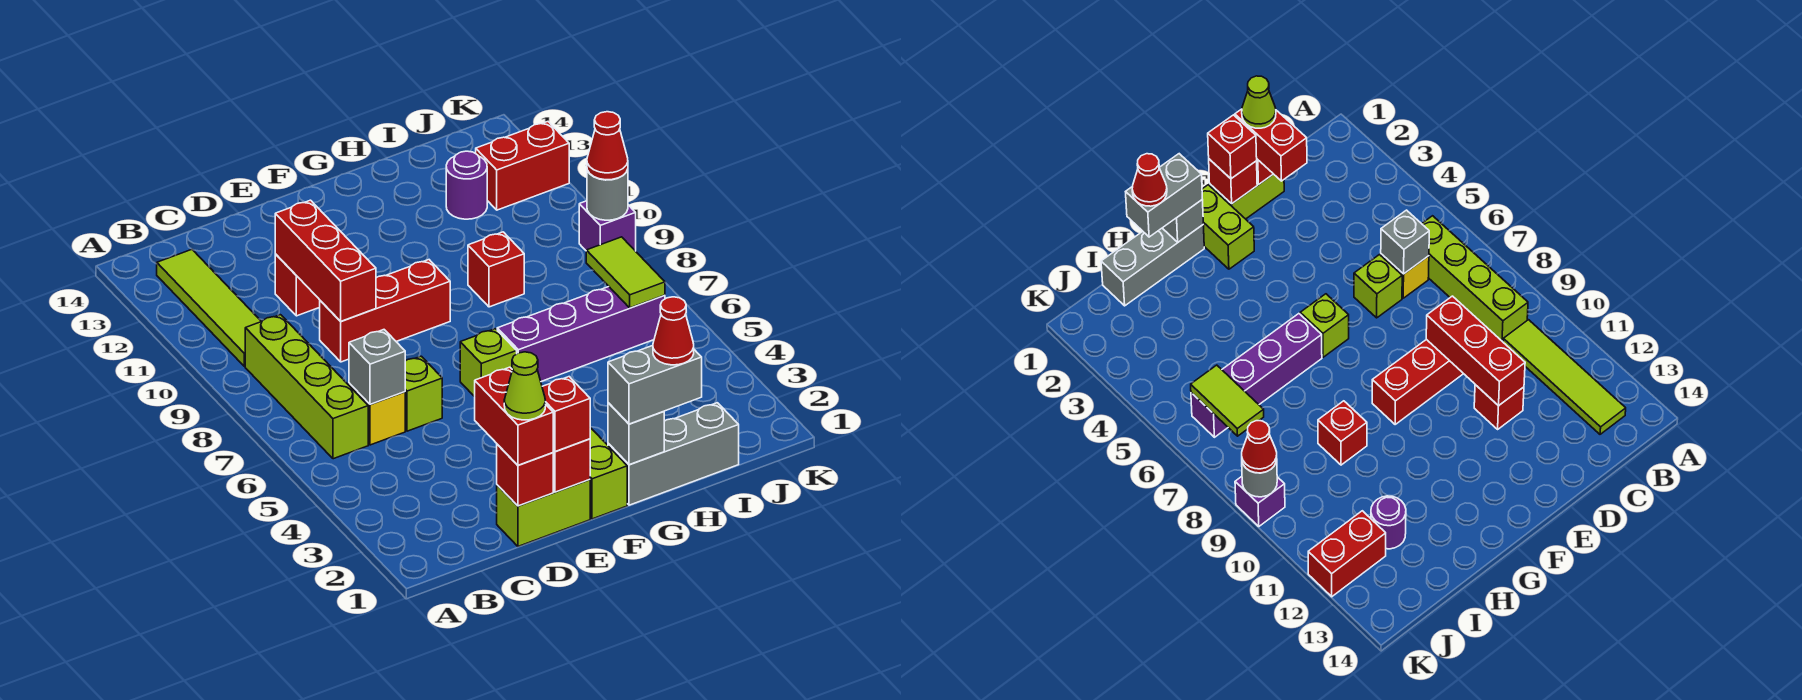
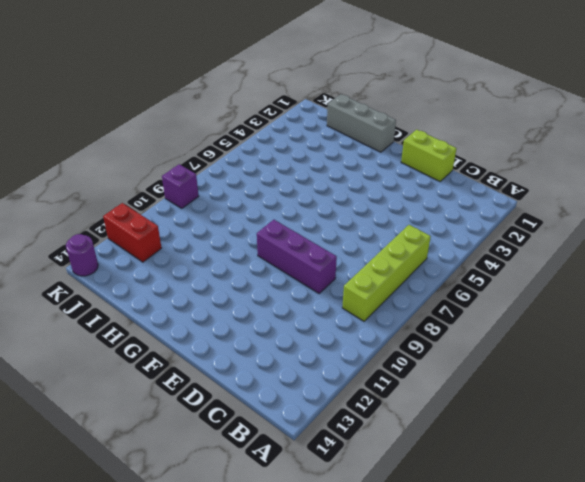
purple brick D9:F9 level 1 -> red brick D9:F9 level 1
purple round brick K14 level 1 -> purple round brick I12 level 1
none -> lime tile B10:B13 level 1
none -> yellow brick C6 level 1
none -> lime brick D6 level 1

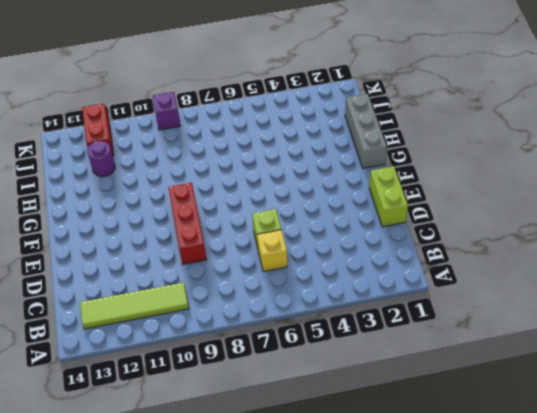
none -> lime brick B6:B9 level 1
none -> red brick D11 level 1
none -> lime brick F1:F2 level 1

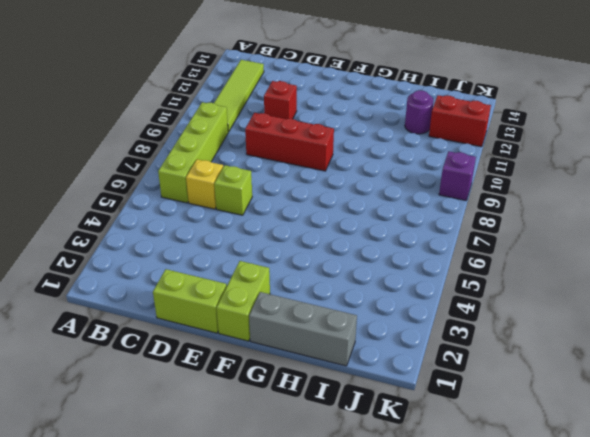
none -> lime brick F6 level 1
none -> purple brick G6:J6 level 1
none -> red brick H9 level 1

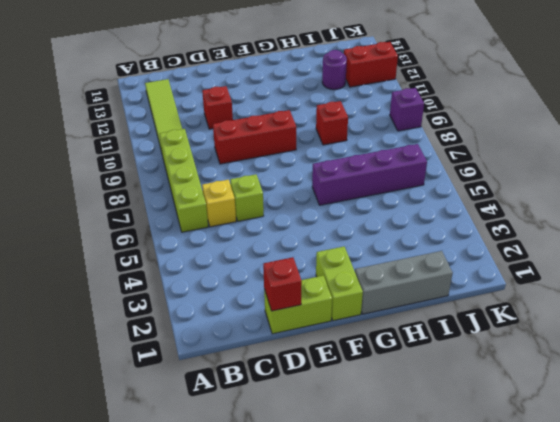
none -> lime brick F6 level 1
none -> grey brick C6 level 2
none -> red brick D9:D11 level 2

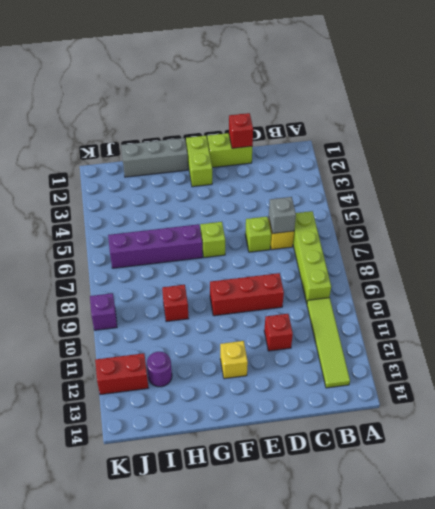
yellow brick F12 level 1 -> none
none -> red brick D9:D11 level 2
none -> red brick E1 level 2
none -> grey brick G1 level 2

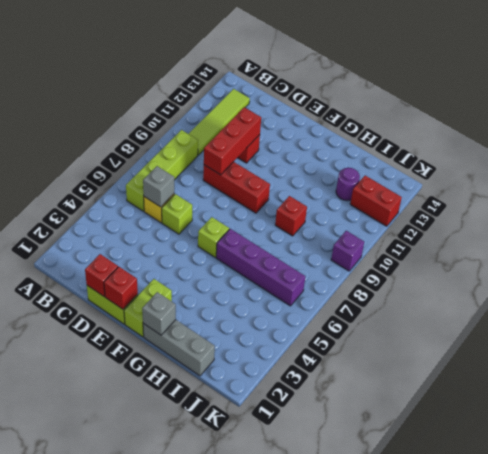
none -> lime tile J6:J7 level 2
none -> grey round brick K9 level 2
none -> red brick D1:D2 level 3

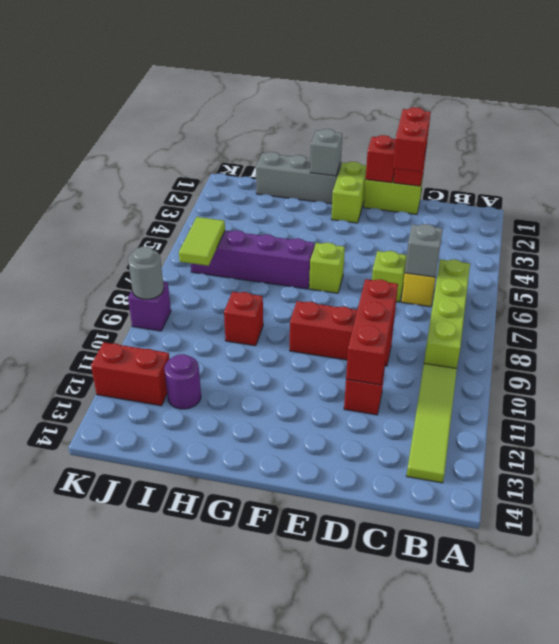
none -> red brick E1 level 3
none -> grey brick G1:H1 level 3
none -> red cone K9 level 3

